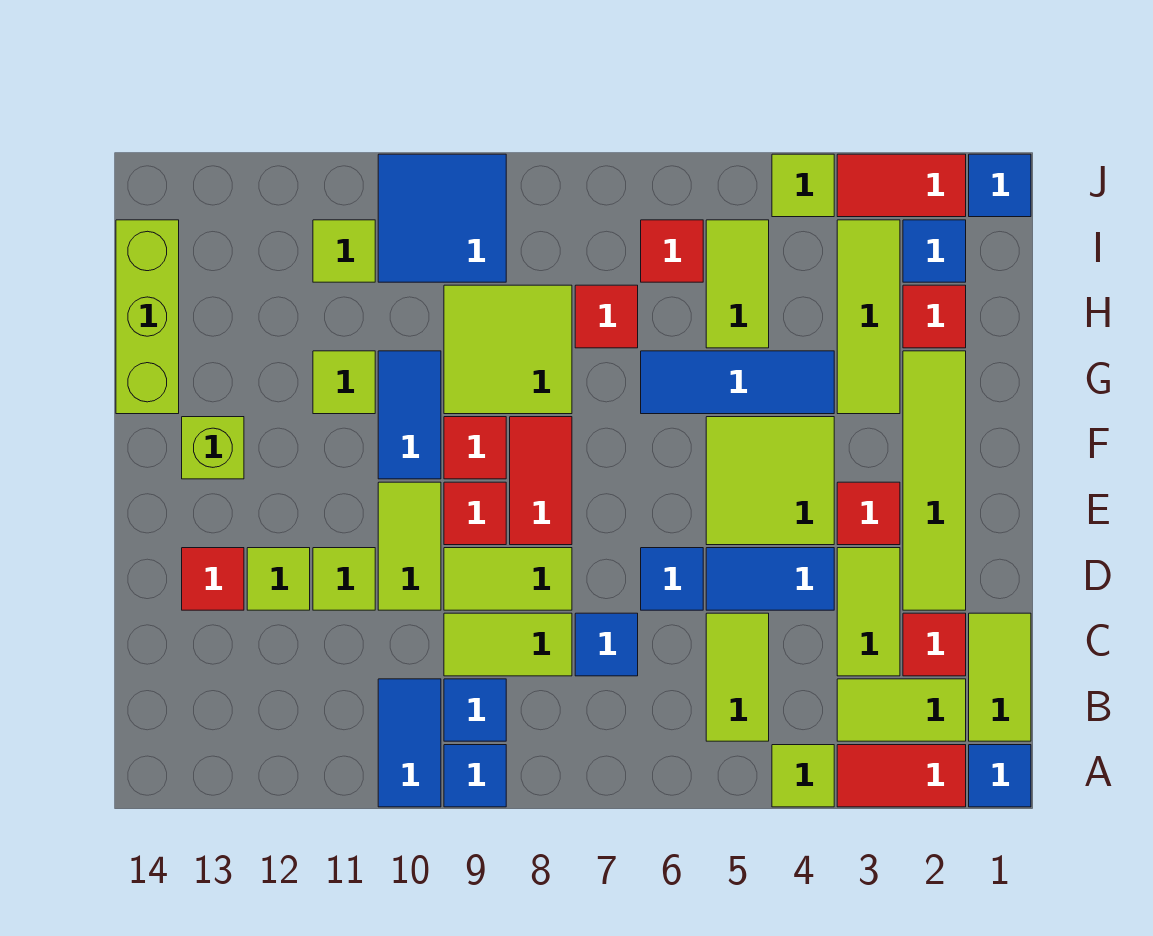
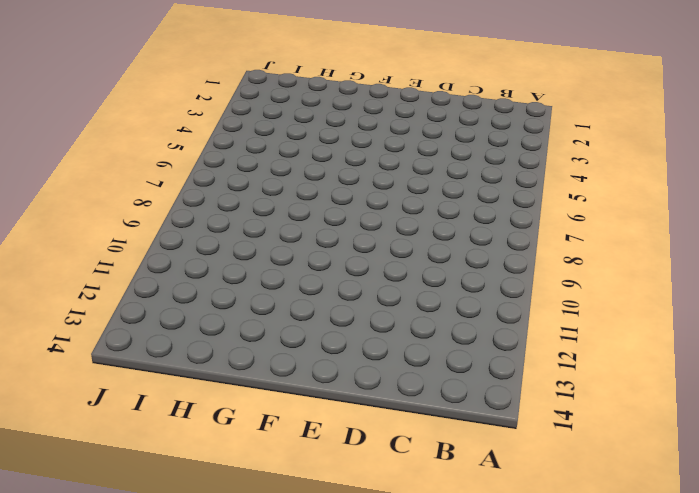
none -> blue tile A1 level 1
none -> red tile A2:A3 level 1
none -> lime tile A4 level 1
none -> blue tile A9 level 1

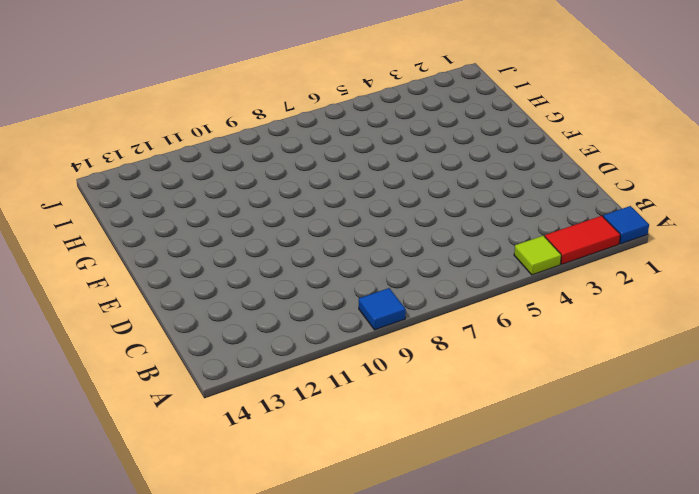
none -> blue tile A10:B10 level 1
none -> lime tile B1:C1 level 1
none -> lime tile B2:B3 level 1
none -> lime tile B5:C5 level 1

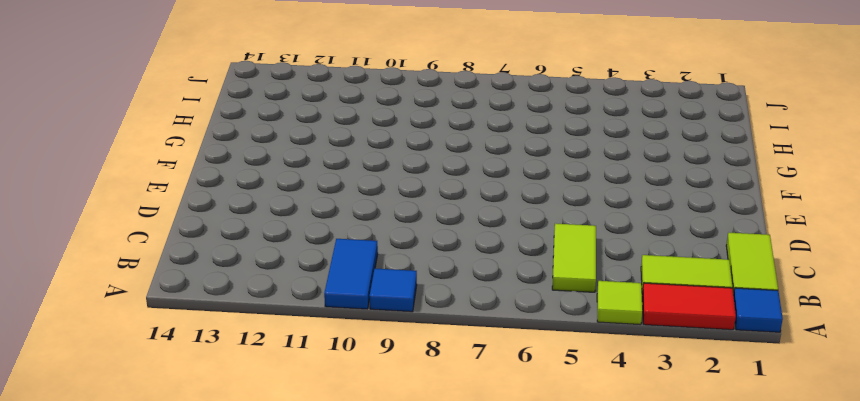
none -> blue tile B9 level 1
none -> red tile C2 level 1
none -> lime tile C3:D3 level 1
none -> blue tile C7 level 1

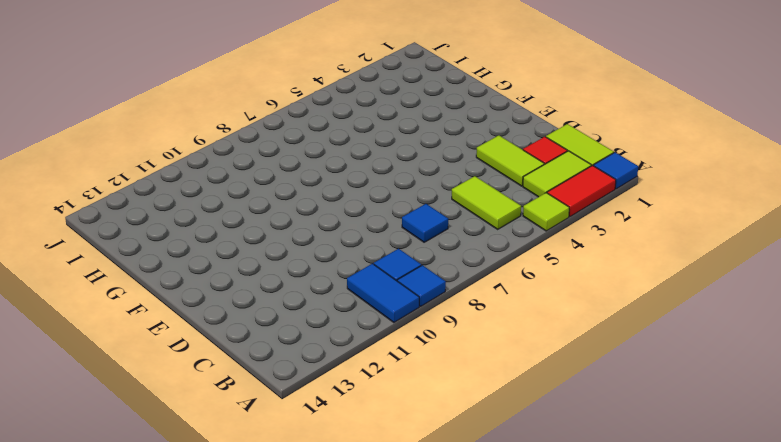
none -> lime tile C8:C9 level 1
none -> lime tile D2:G2 level 1
none -> blue tile D4:D5 level 1
none -> blue tile D6 level 1

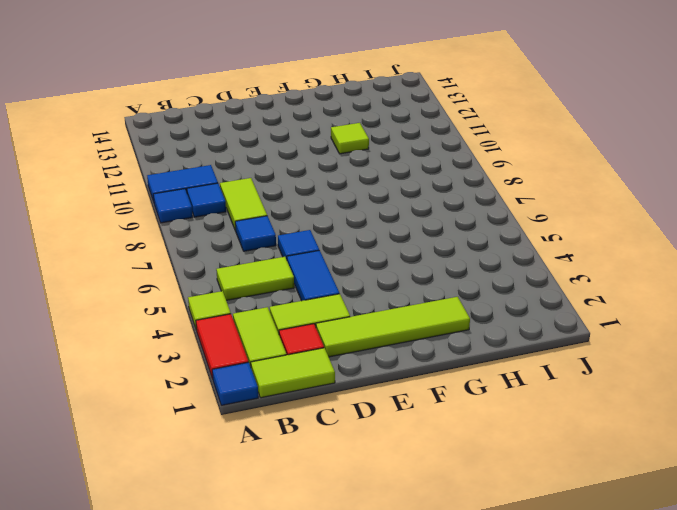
none -> lime tile D8:D9 level 1
none -> lime tile D10:E10 level 1
none -> lime tile D11 level 1
none -> lime tile D12 level 1

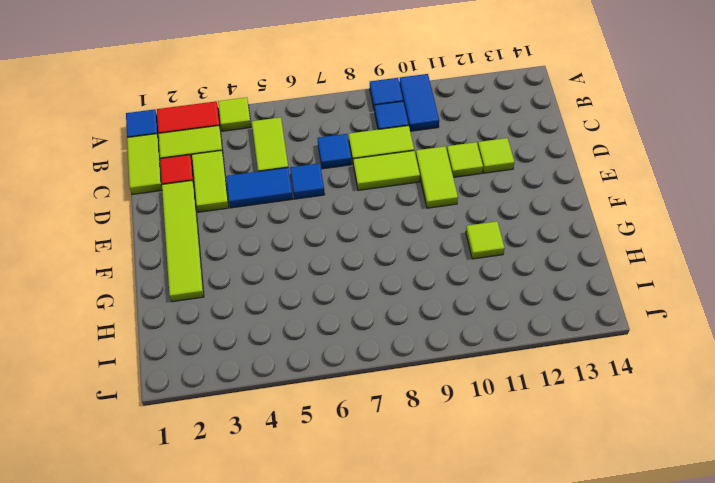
none -> red tile D13 level 1
none -> red tile E3 level 1
none -> lime tile E4:F5 level 1
none -> red tile E8:F8 level 1

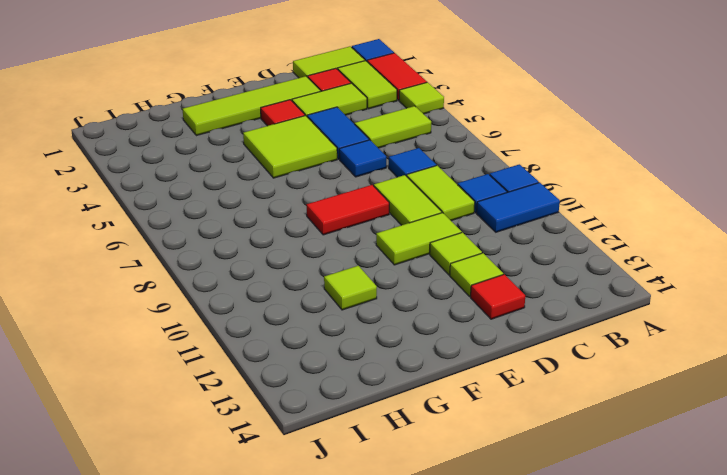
none -> red tile E9 level 1
none -> red tile F9 level 1
none -> blue tile F10:G10 level 1
none -> lime brick F13 level 1

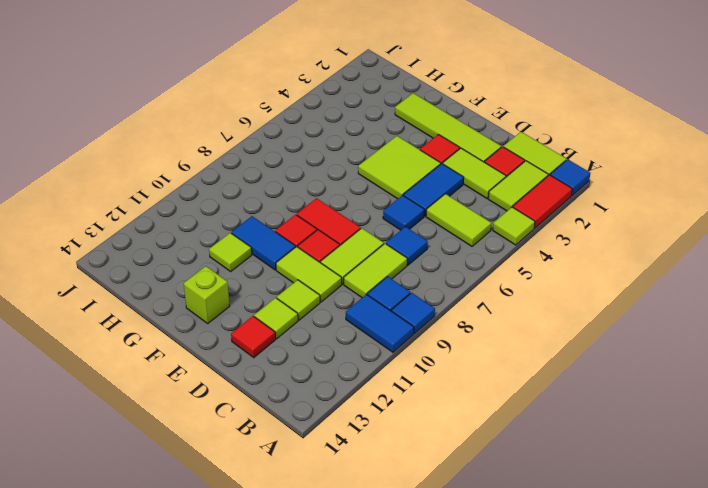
none -> lime tile G3:I3 level 1
none -> blue tile G4:G6 level 1
none -> lime tile G8:H9 level 1
none -> lime brick G14:I14 level 1

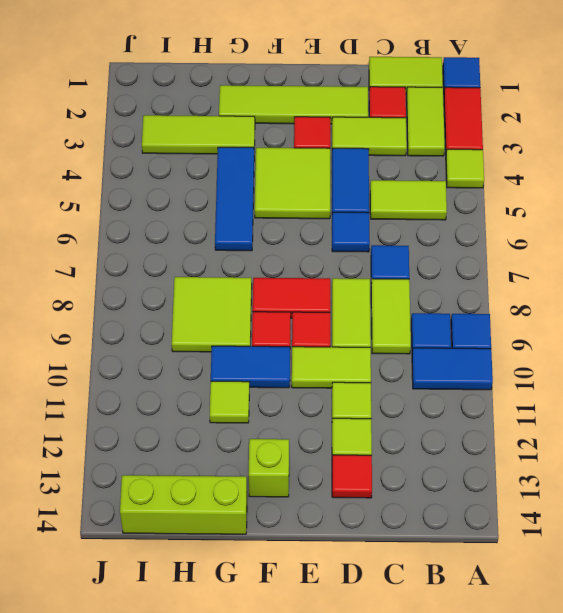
none -> red tile H2 level 1
none -> lime tile H5:I5 level 1
none -> red tile H7 level 1
none -> blue tile I2 level 1

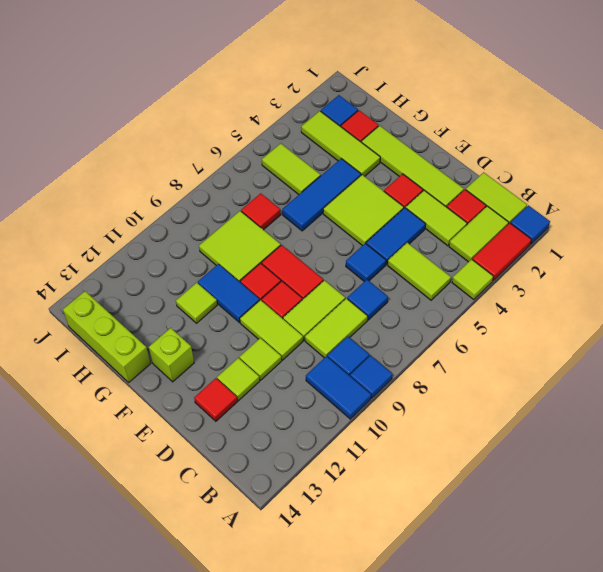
none -> red tile I6 level 1
none -> blue tile I9:J10 level 1
none -> lime tile I11 level 1
none -> blue tile J1 level 1

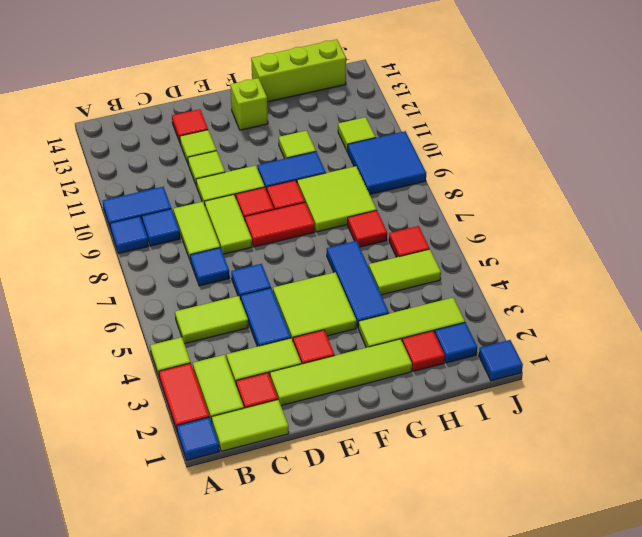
none -> red tile J2:J3 level 1
none -> lime tile J4 level 1

